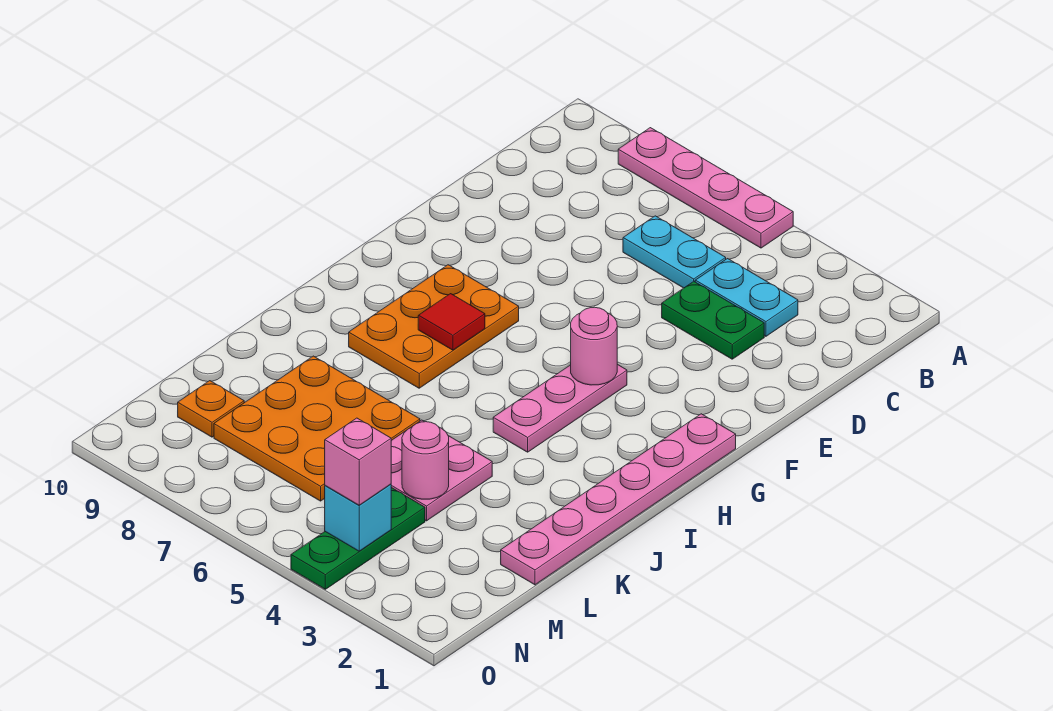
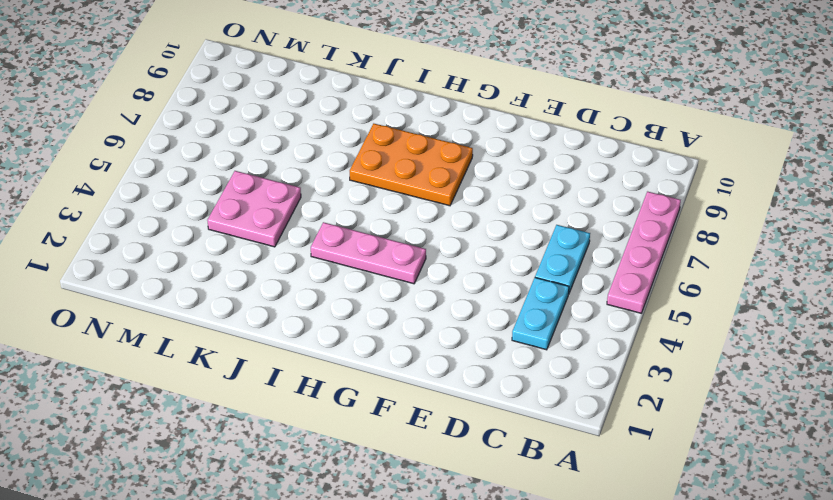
none -> green plate D3:D4 level 1
none -> pink plate G1:L1 level 1
none -> orange plate K6:M8 level 1

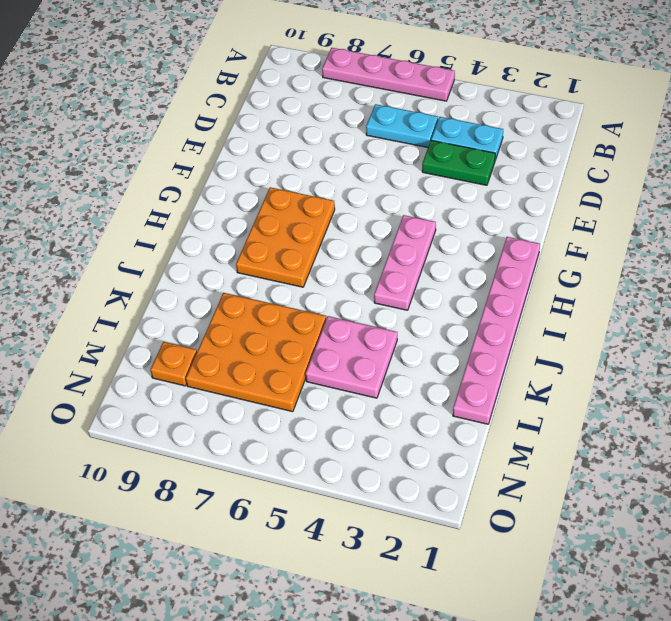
none -> green plate M4:O4 level 1
none -> pink round brick G4 level 2
none -> red tile H7 level 2

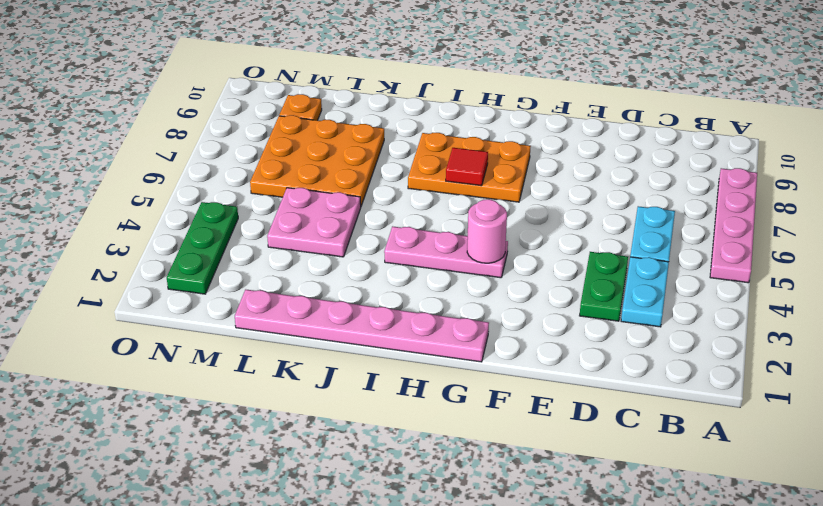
green plate N2:N4 level 1 -> green plate M4:O4 level 1
none -> pink round brick L4 level 2
none -> cyan brick N4 level 2
none -> pink brick N4 level 3

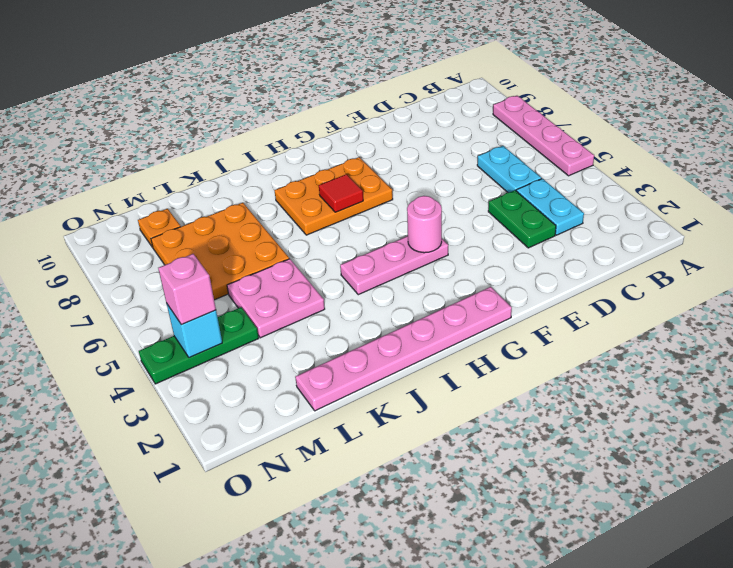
none -> pink round brick L4 level 2

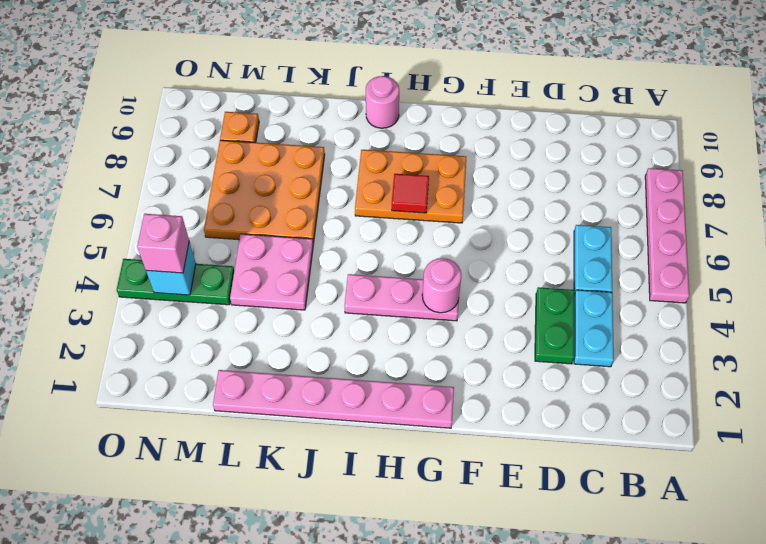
pink round brick I10 level 1 -> pink round brick L4 level 2

